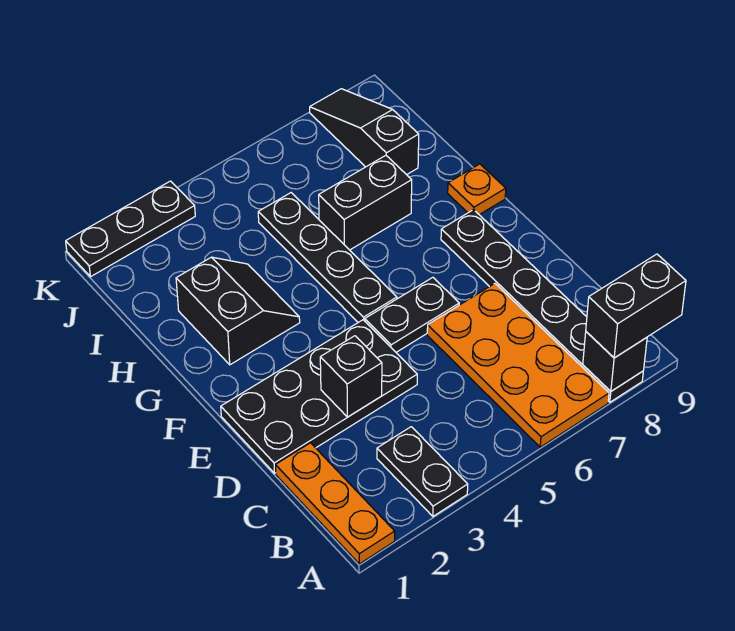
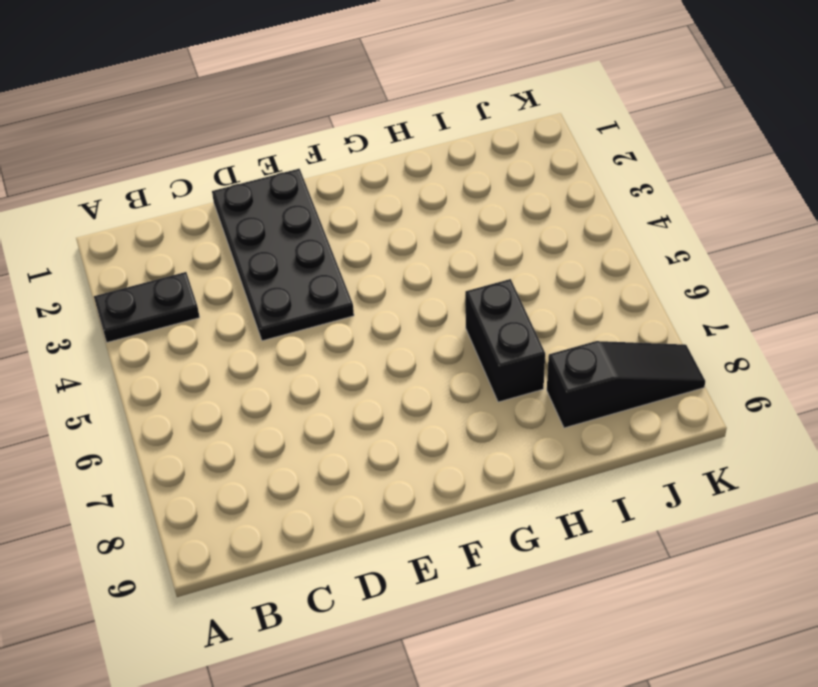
none -> orange plate A1:C1 level 1
none -> orange plate A6:D7 level 1
none -> black plate A8:F8 level 1

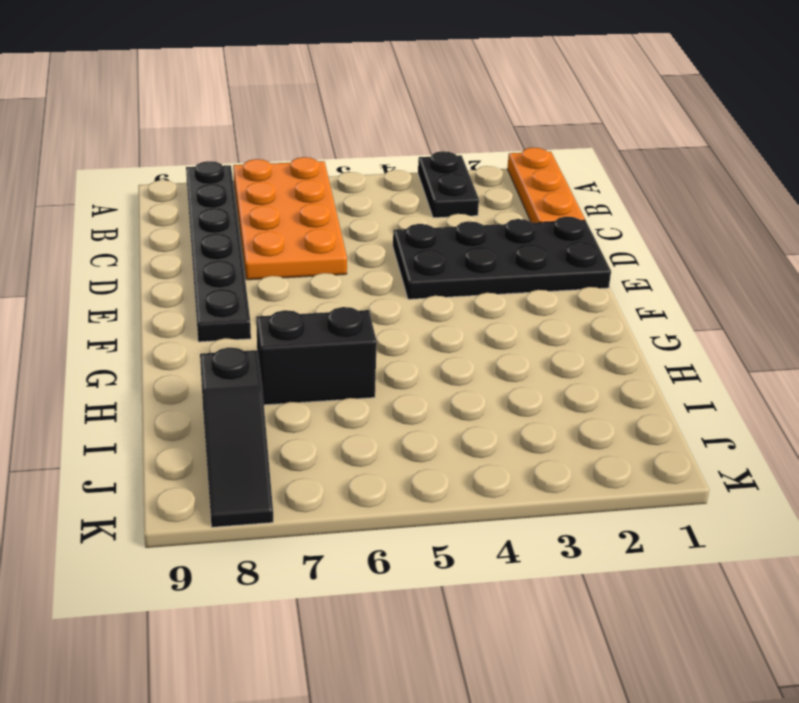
none -> black plate E5:E6 level 1
none -> black plate F5:I5 level 1
none -> black slope G2:H3 level 1 top 2

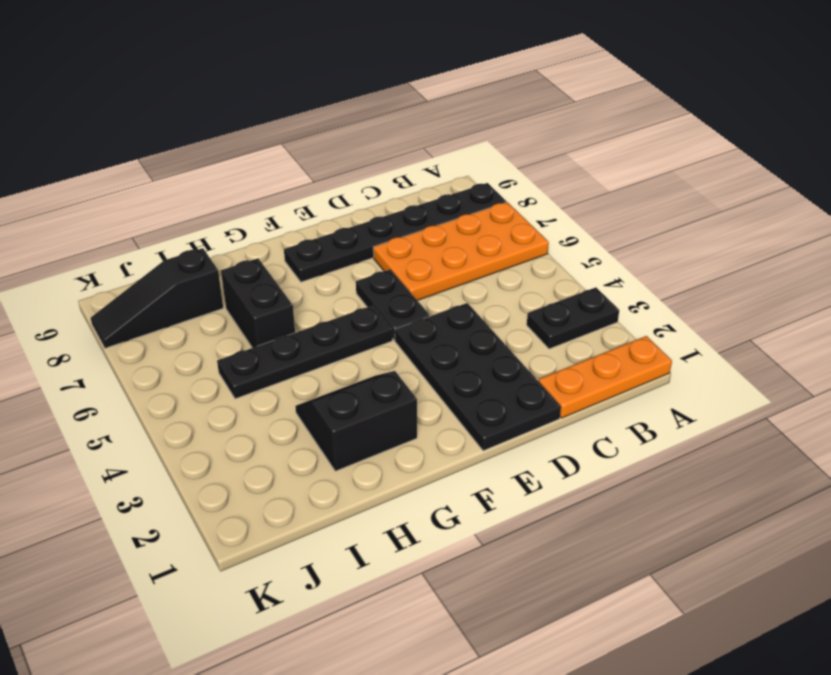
none -> orange plate G9 level 1
none -> black plate K1:K3 level 1
none -> black brick A8 level 2

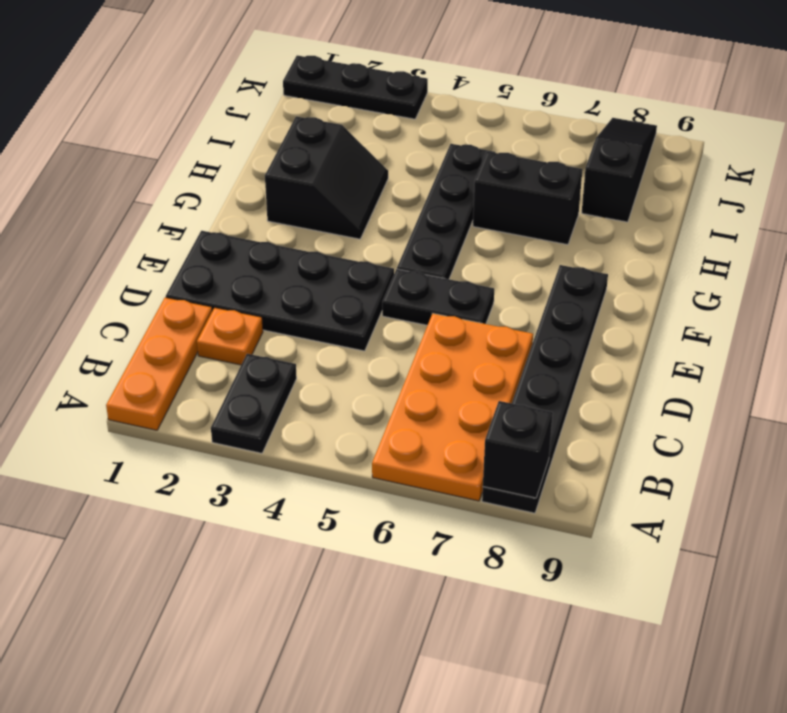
orange plate C2 level 1 -> orange plate G9 level 1
none -> black brick D3 level 2
none -> black brick A8:A9 level 3

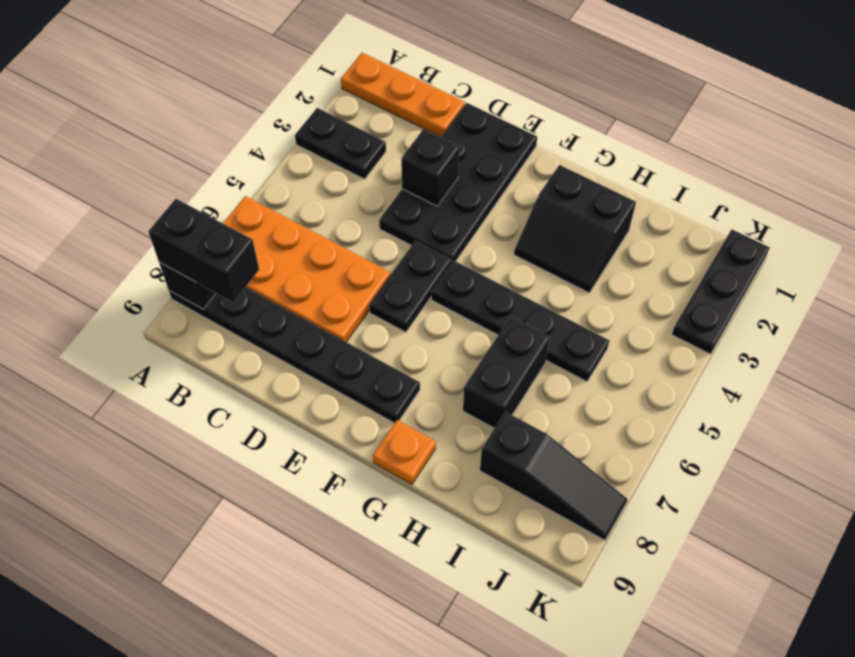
black brick A8:B8 level 3 -> black brick A8:A9 level 3

